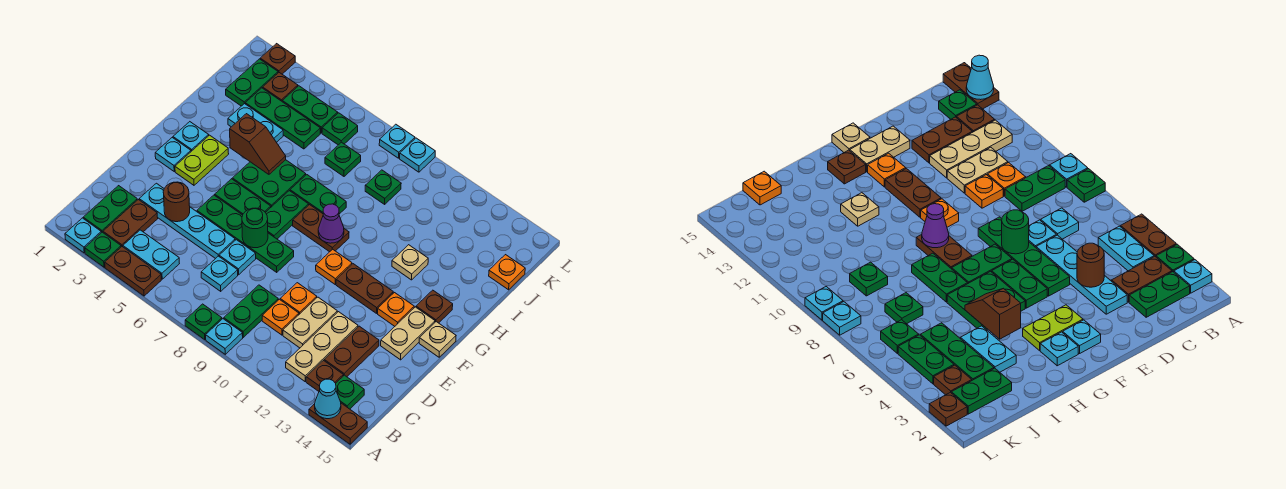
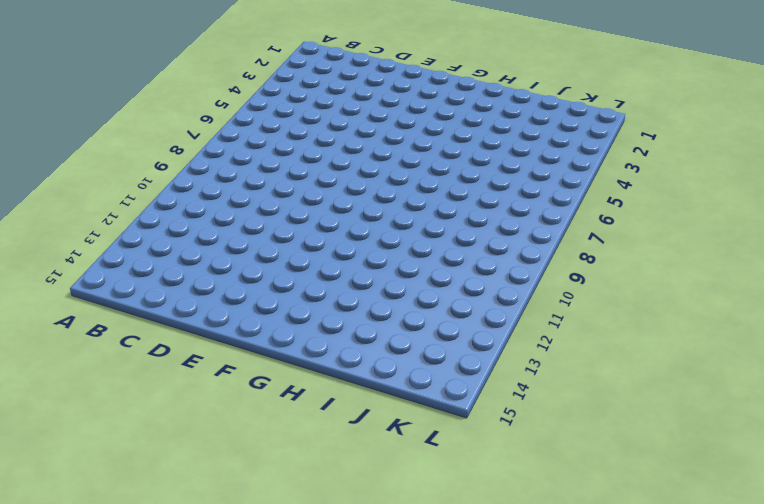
none -> cyan plate A2 level 1
none -> green plate A3 level 1
none -> brown plate A4:A5 level 1
none -> green plate A8 level 1

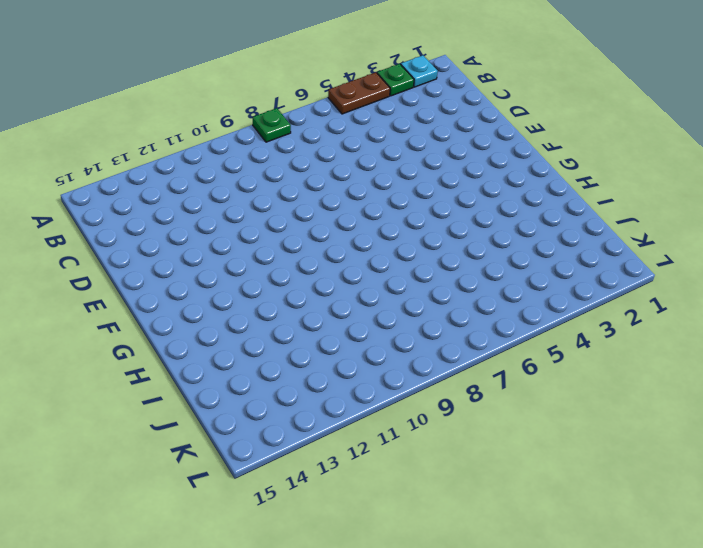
none -> cyan plate A9 level 1
none -> brown plate A14:A15 level 1
none -> green plate B2:C2 level 1
none -> brown plate B3:C3 level 1

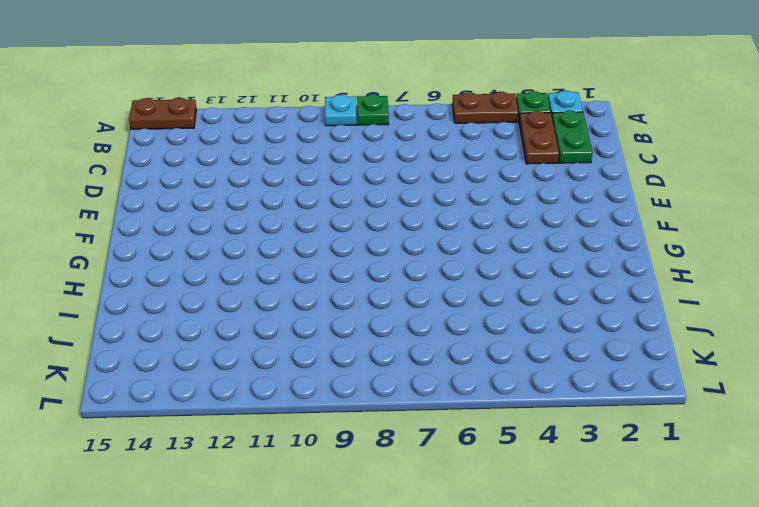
none -> cyan plate B4:B5 level 1
none -> green plate B9:C9 level 1
none -> tan plate B12:D12 level 1
none -> brown plate B13 level 1

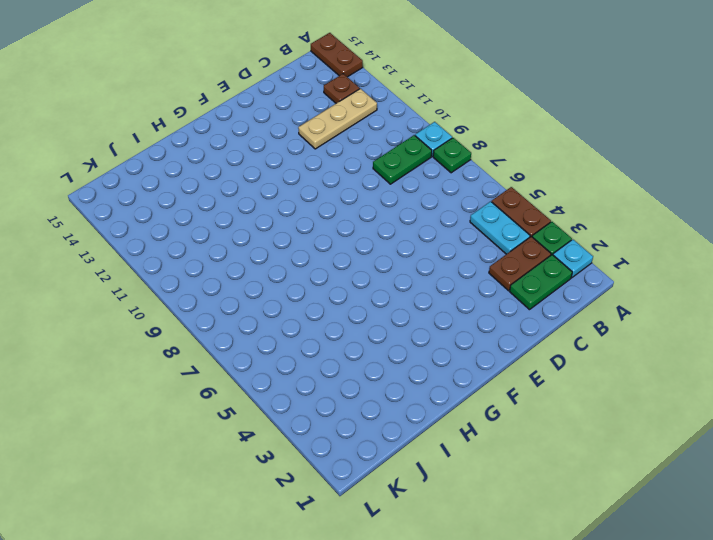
none -> green plate B14 level 1
none -> cyan plate C7 level 1
none -> orange plate C10 level 1
none -> tan plate C11:D11 level 1

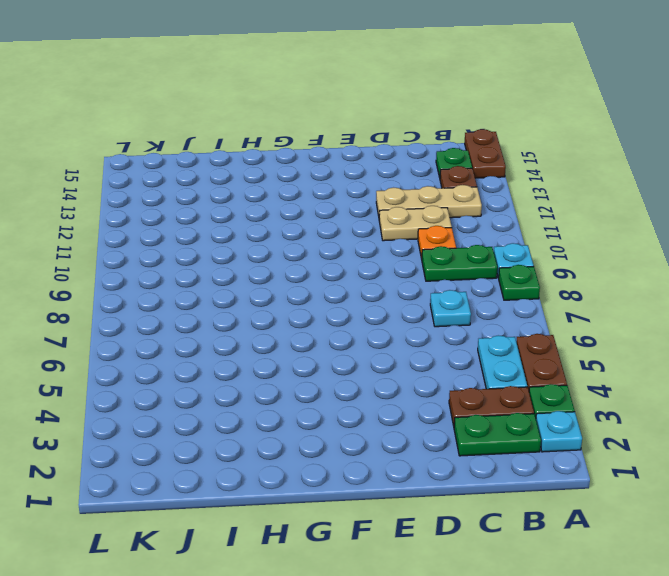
none -> brown plate C13:D13 level 1
none -> cyan plate D3:D6 level 1
none -> cyan plate D7 level 1
none -> orange plate D10 level 1

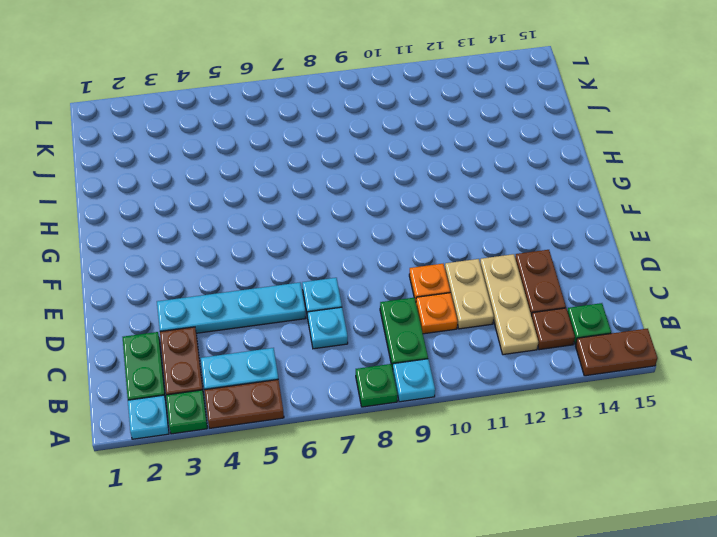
none -> green plate E5:E8 level 1
none -> tan plate E14:F14 level 1
none -> cyan plate F2 level 1
none -> lime plate F3:G3 level 1

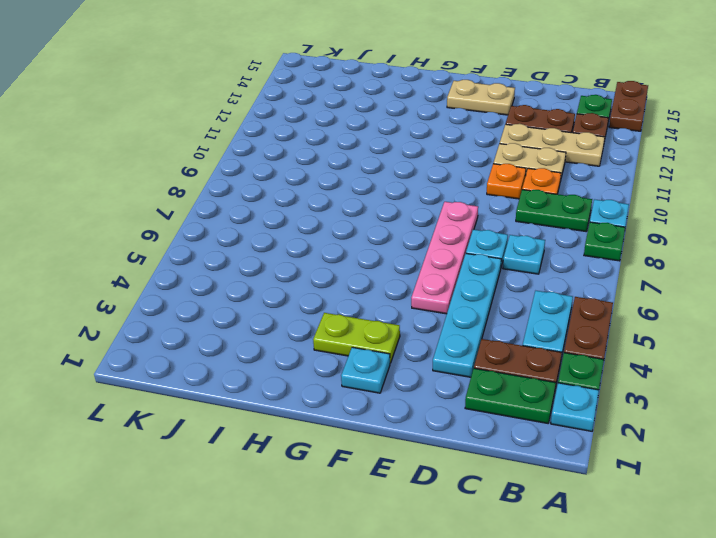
pink plate E5:E8 level 1 -> green plate E5:E8 level 1
none -> green plate F5:F6 level 1
none -> green plate F7:G7 level 1
none -> orange plate F10 level 1
none -> brown plate F11:F12 level 1

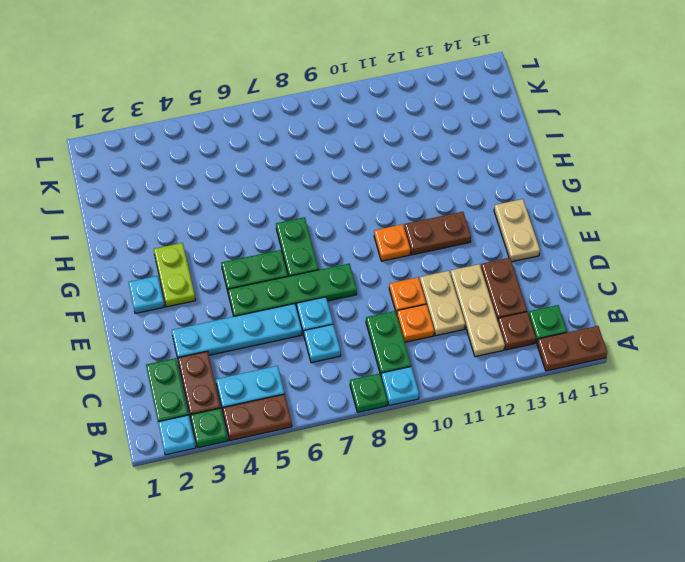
none -> orange plate F13 level 1
none -> tan plate F15 level 1
none -> cyan plate G2 level 1
none -> green plate G5:H6 level 1

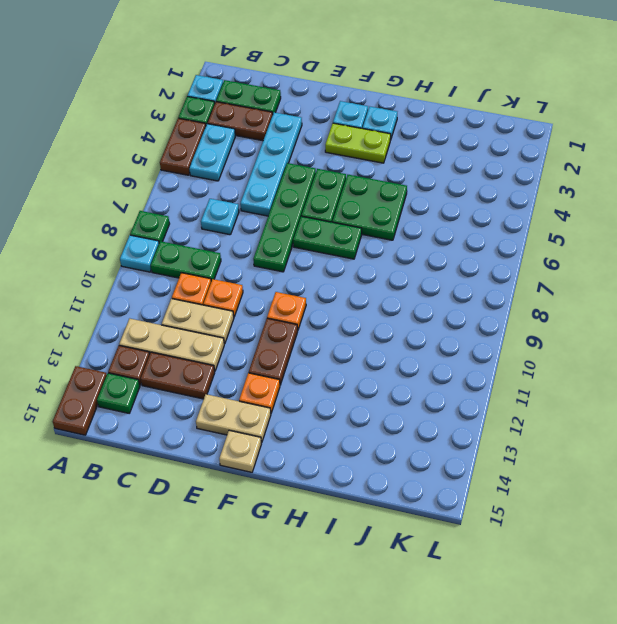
none -> cyan plate D7 level 1
none -> brown plate G8:G9 level 1
none -> brown plate G14 level 1
none -> green plate H7:H8 level 1

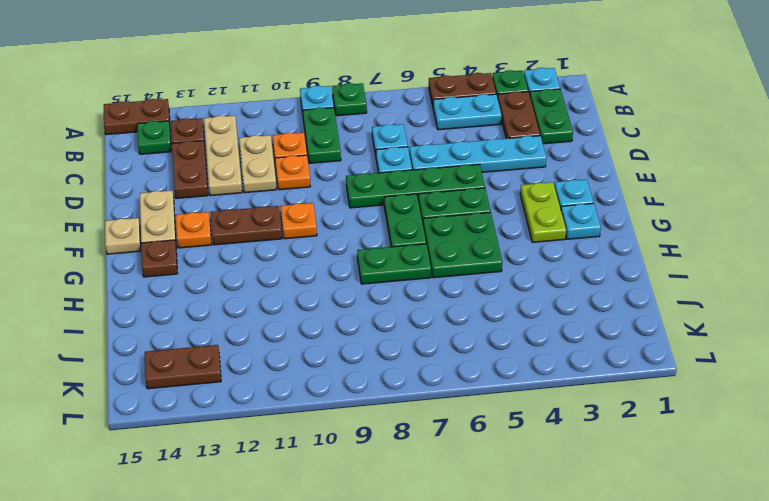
brown plate K13:K14 level 1 -> brown plate G8:G9 level 1
none -> tan plate H12 level 1
none -> cyan plate I3:I4 level 1
none -> green plate J2:K2 level 1
none -> green plate J3:J5 level 1

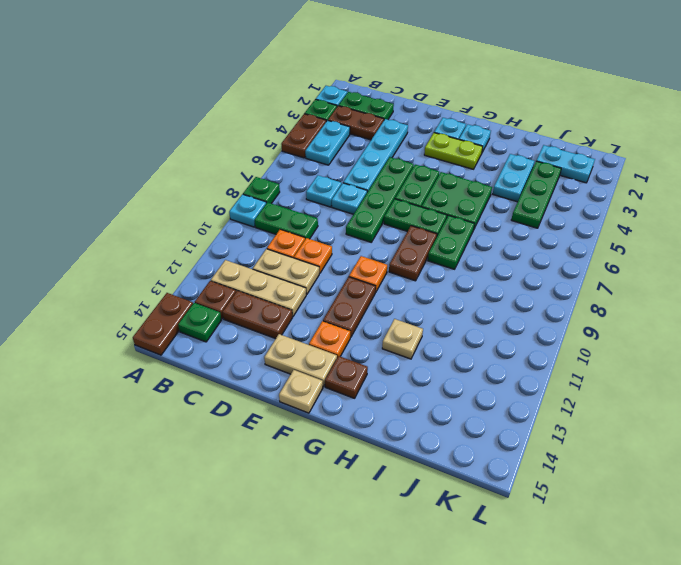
cyan plate J2:K2 level 1 -> green plate J2:K2 level 1
none -> green plate J7 level 1
none -> green plate J9 level 1
none -> orange plate J15 level 1
none -> brown plate K3 level 1

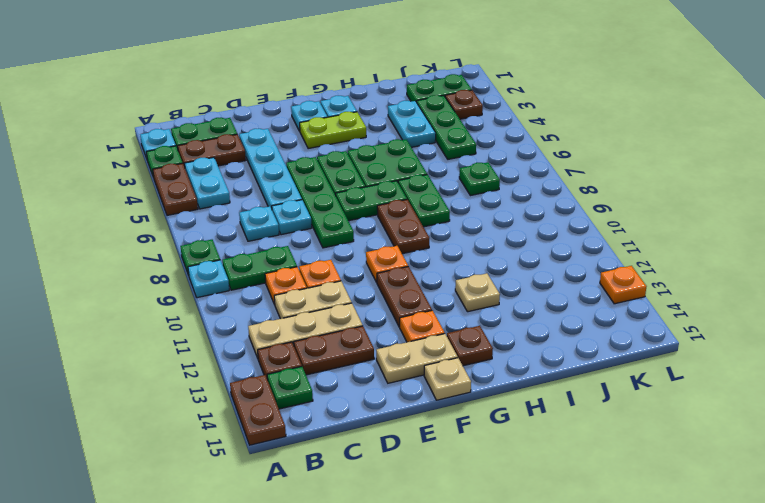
orange plate L13 level 1 -> orange plate J15 level 1
none -> green plate J9 level 1
none -> green plate K4:K5 level 1
none -> green plate K6 level 1
none -> brown plate L2 level 1

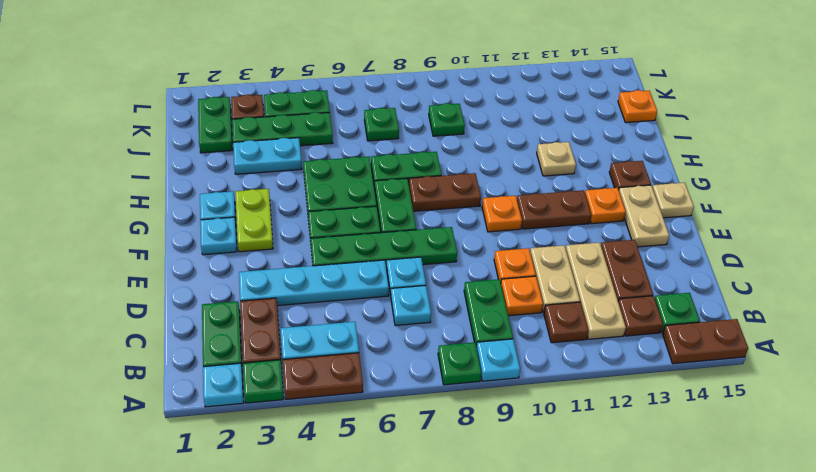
brown plate B11 level 1 -> brown plate L2 level 1
none -> green plate K6 level 1
none -> cyan plate L8 level 1
none -> cyan plate L9 level 1
none -> cyan cone A14 level 2

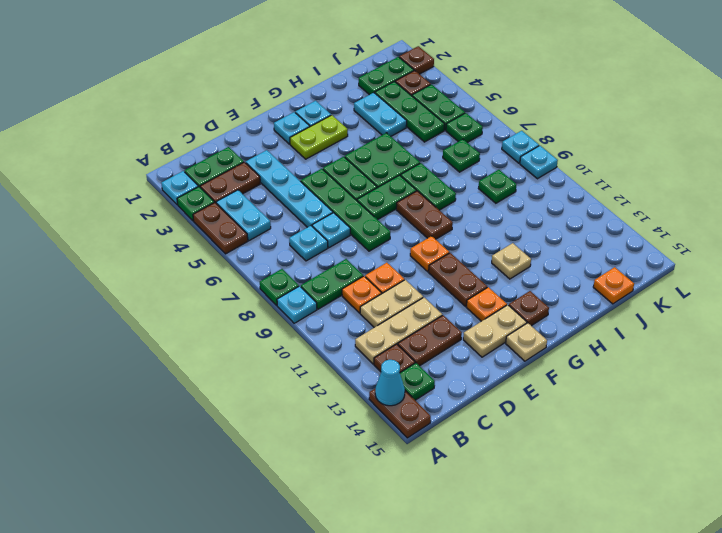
none -> brown round brick D4 level 2
none -> green round brick E7 level 2
none -> purple cone G9 level 2
none -> brown slope H4:H5 level 2 top 4

